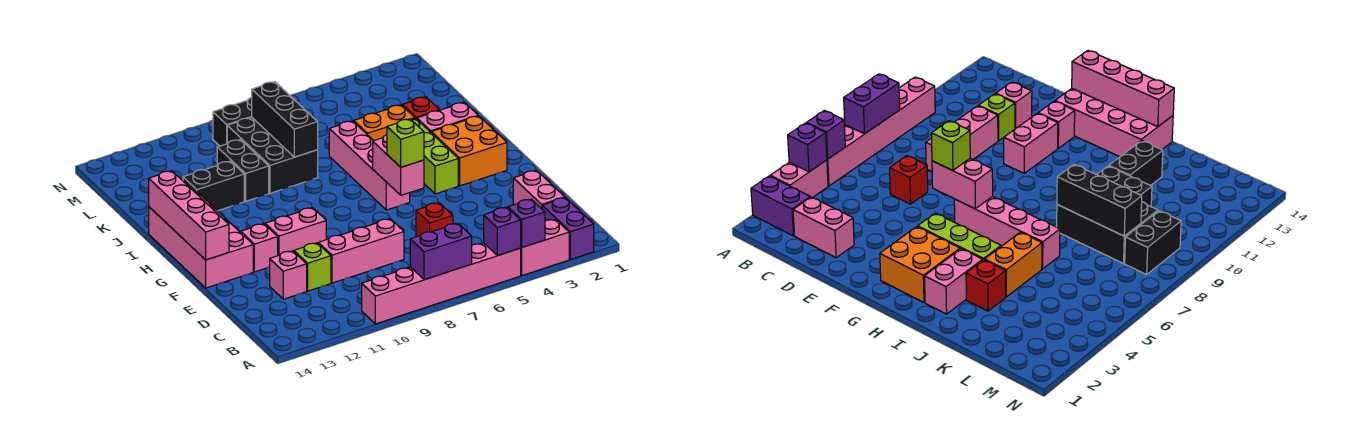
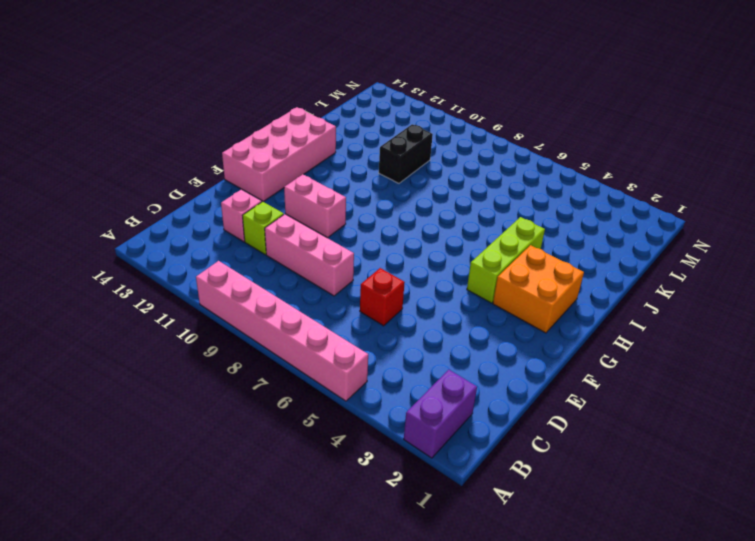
none -> pink brick A3:A4 level 1
none -> pink brick C2:D2 level 1
none -> pink brick F12 level 1

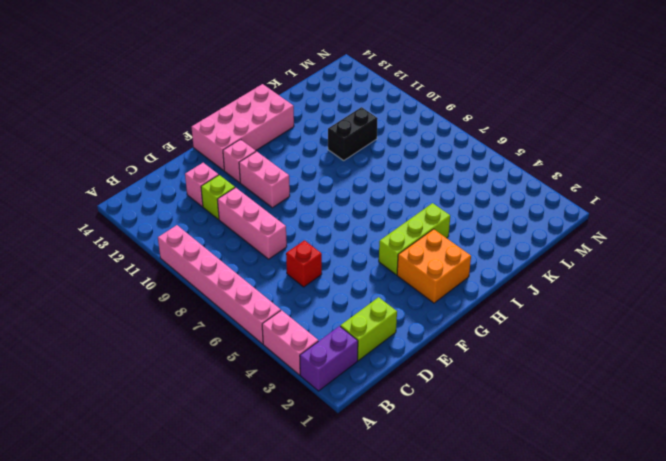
lime brick C2:D2 level 1 -> pink brick C2:D2 level 1
none -> pink brick G6:J6 level 1
none -> pink brick I2:I3 level 1
none -> red brick J3 level 1

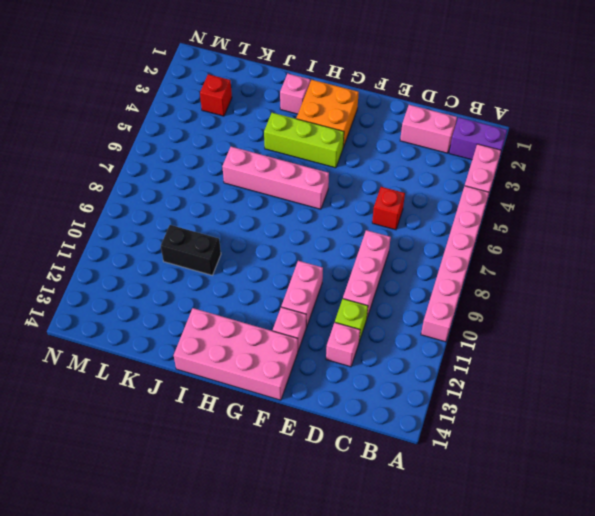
pink brick I2 level 1 -> pink brick I2:I3 level 1
red brick L3 level 1 -> red brick J3 level 1
none -> orange brick J4:J5 level 1
none -> black brick J8:L9 level 1
none -> black brick J11:J12 level 1

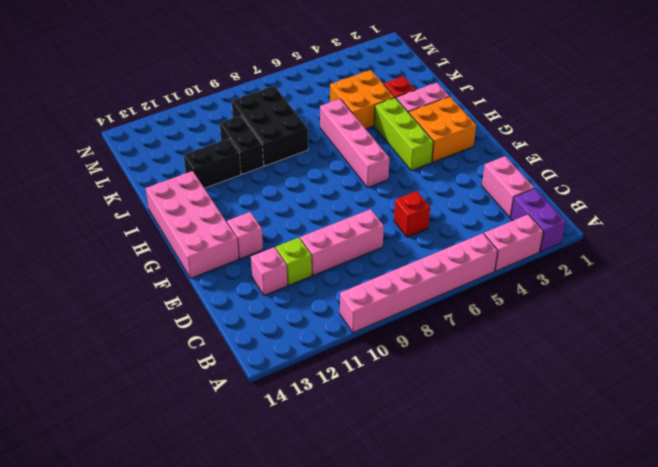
orange brick J4:K5 level 1 -> orange brick J4:J5 level 1
none -> pink brick F10:F11 level 1
none -> black brick M8:M9 level 1
none -> purple brick A4 level 2

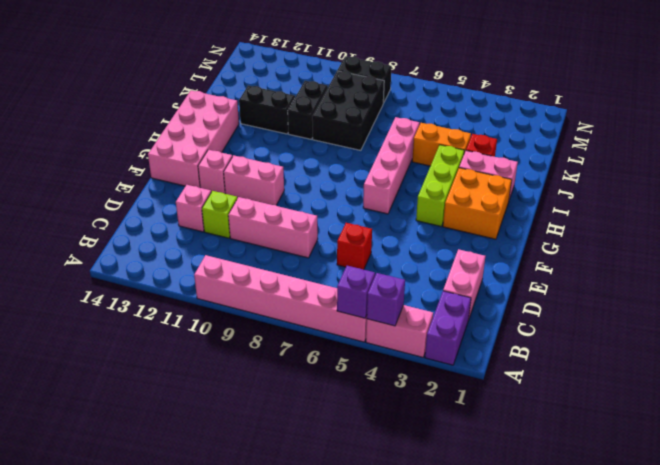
none -> purple brick A7:A8 level 2
none -> pink brick F6:G6 level 2
none -> pink brick F14:I14 level 2

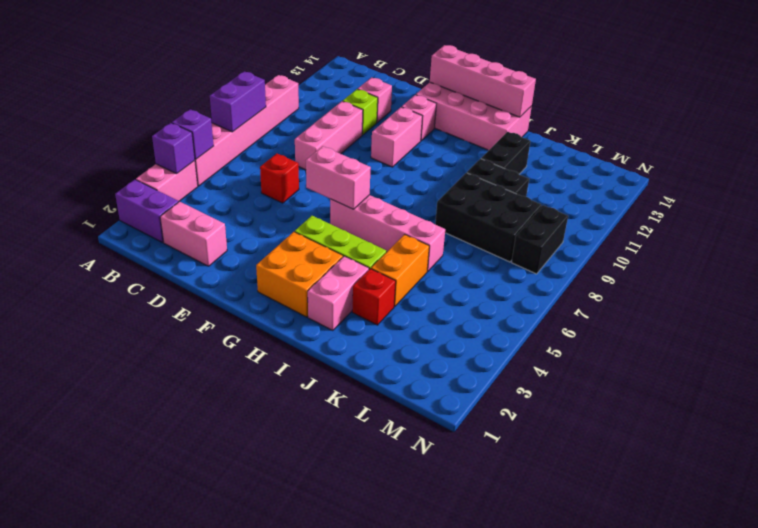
none -> black brick J8:L8 level 2
none -> lime brick F6 level 3

